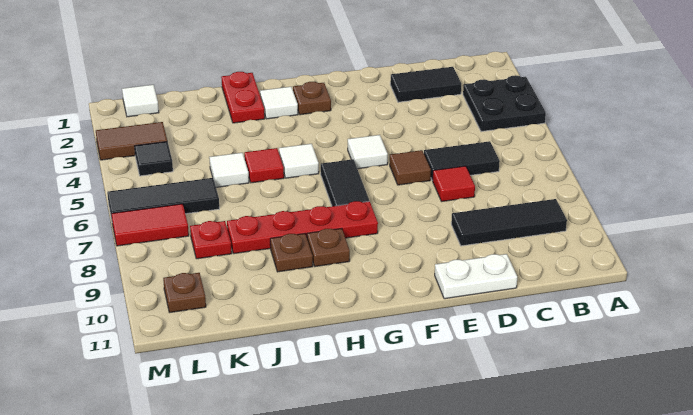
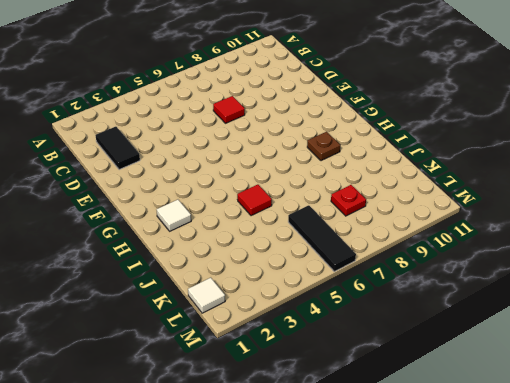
none -> black plate A3:B4 level 1
none -> black tile B9:D9 level 1
none -> black tile C6:D6 level 1

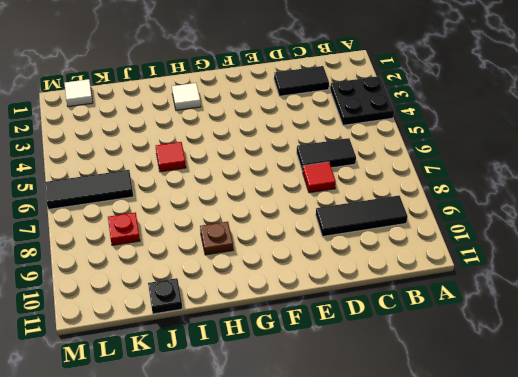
black plate J11 level 1 -> none
none -> white plate D11:E11 level 1
none -> brown tile E6 level 1
none -> white tile F5 level 1

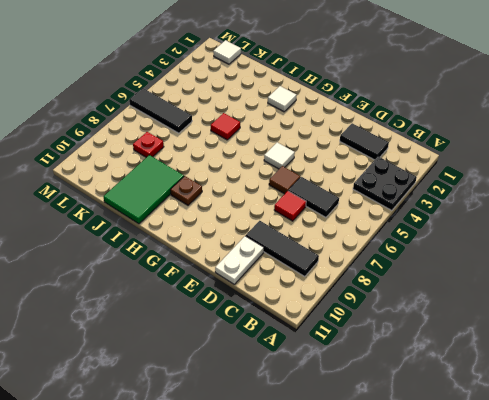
white plate D10:D11 level 1 -> white plate D11:E11 level 1
green tile I9:J11 level 1 -> brown plate I9 level 1
none -> brown plate G2 level 1
none -> black tile G6:G7 level 1
none -> red plate G8:J8 level 1

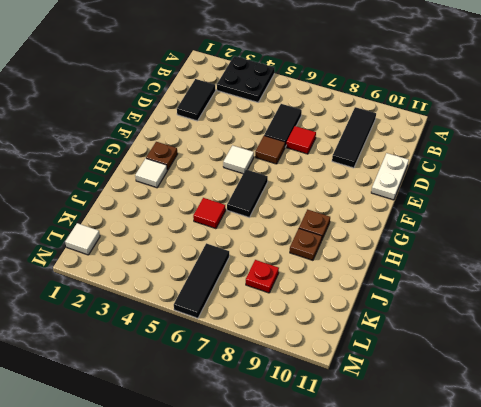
black tile G6:H6 level 1 -> black tile G6:G7 level 1
none -> red plate G8:J8 level 1
none -> white tile H5 level 1
none -> red plate I1:I2 level 1

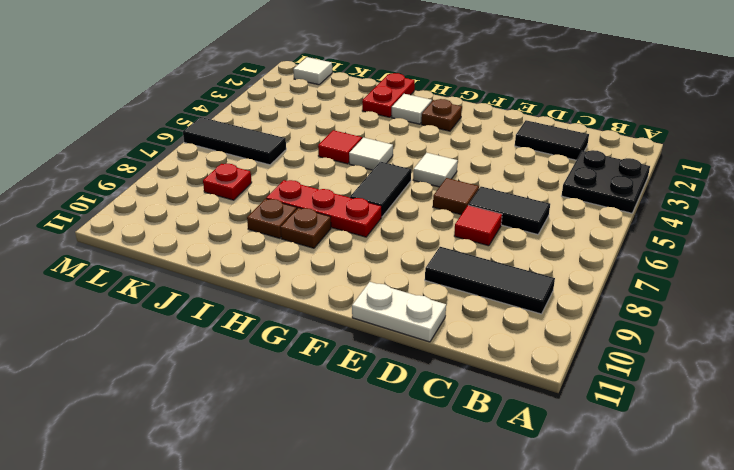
red plate G8:I8 level 1 -> red plate G8:J8 level 1
none -> white tile J5 level 1
none -> brown tile L3:M3 level 1
none -> black tile L4 level 1

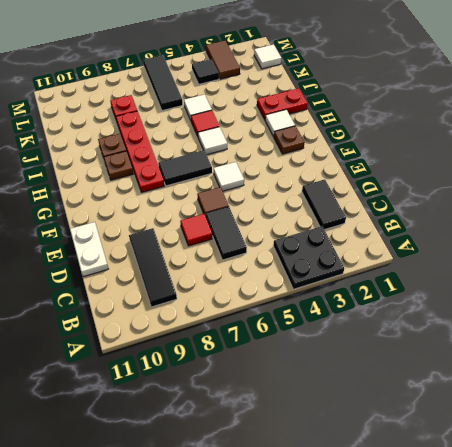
none -> red tile L7:M7 level 1
none -> brown plate L10 level 1

